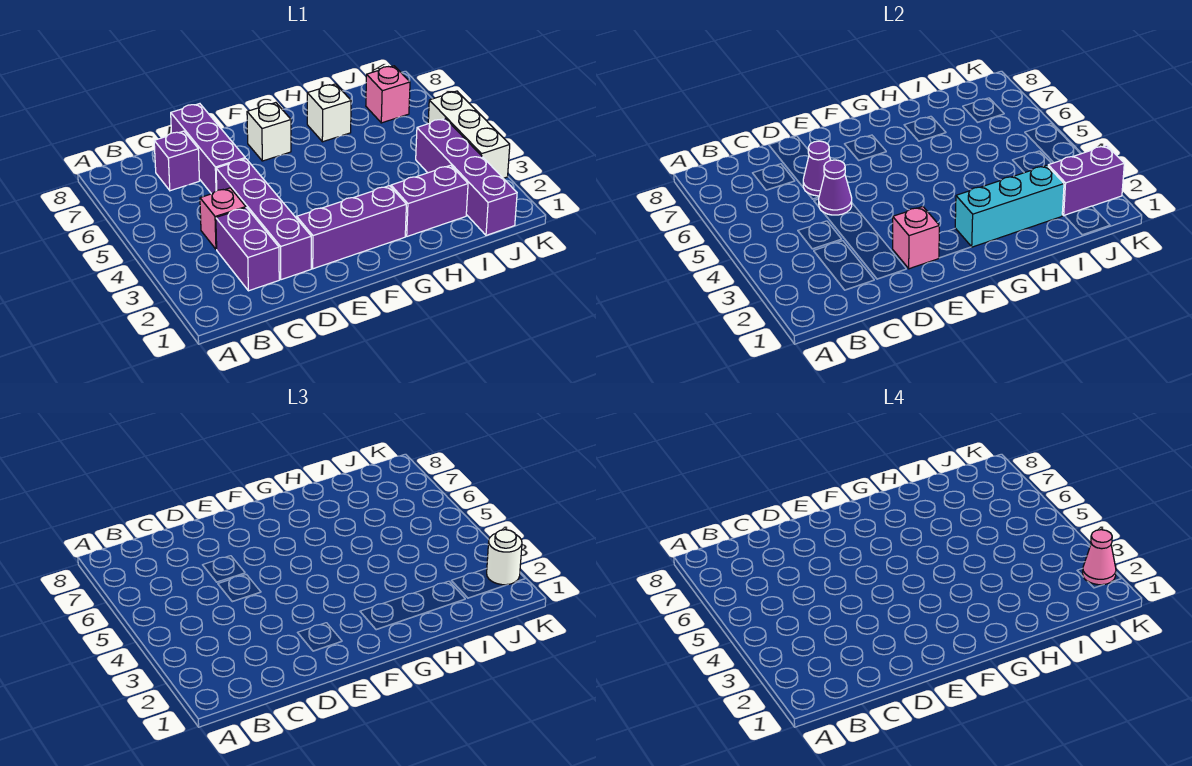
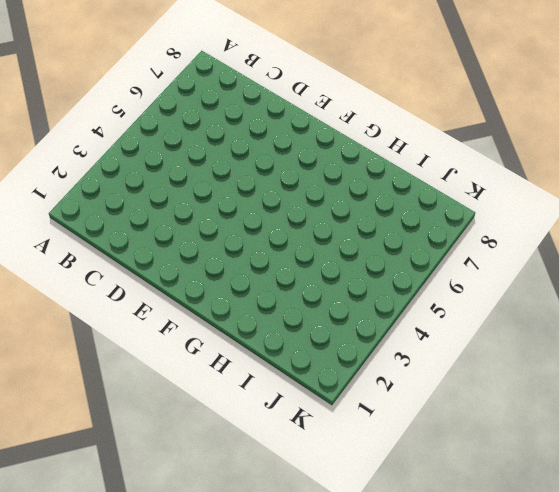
none -> purple brick C2:C3 level 1
none -> pink brick C4 level 1
none -> purple brick C7 level 1

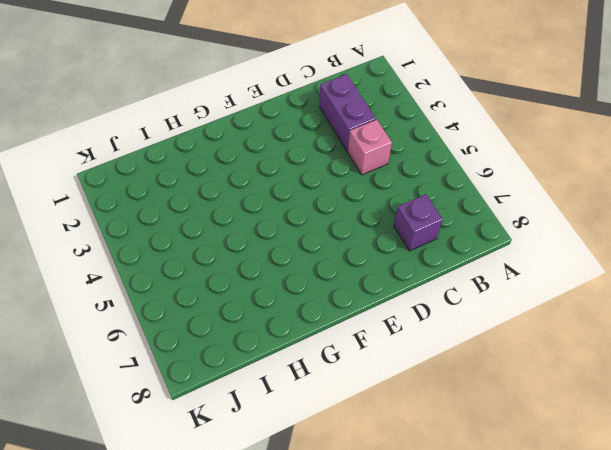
none -> purple brick D2:D5 level 1
none -> purple brick D6:D8 level 1
none -> purple brick E2:G2 level 1

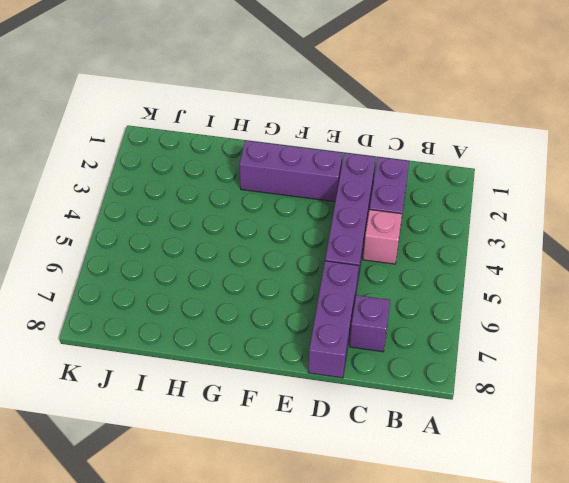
none -> white brick F7 level 1
none -> purple brick H2:I2 level 1
none -> white brick H7 level 1

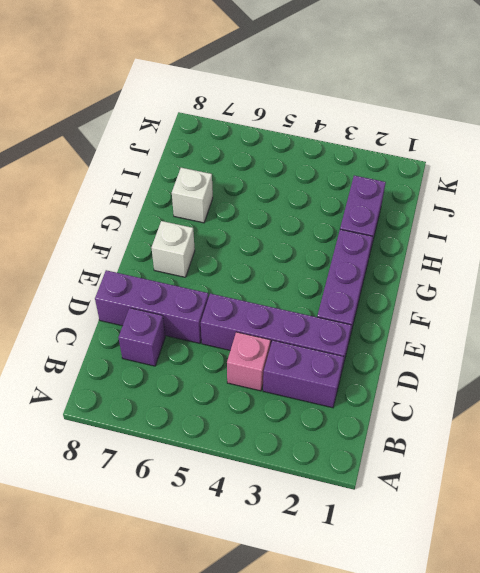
none -> purple brick J1:J4 level 1
none -> pink brick J7 level 1
none -> white brick K3:K5 level 1

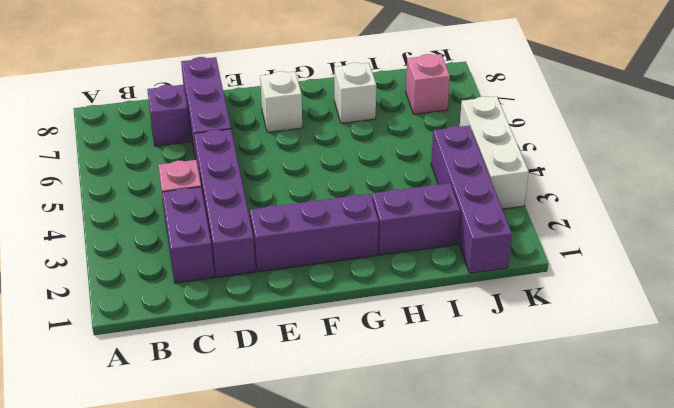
none -> purple cone D5 level 2
none -> purple cone D6 level 2
none -> pink brick E2 level 2

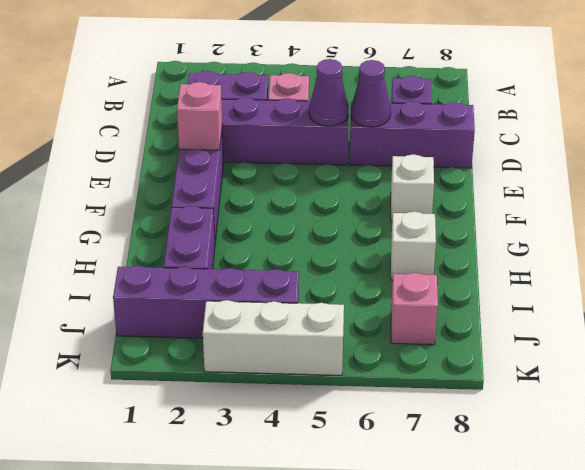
none -> cyan brick G2:I2 level 2
none -> purple brick J2:K2 level 2
none -> white round brick K2 level 3

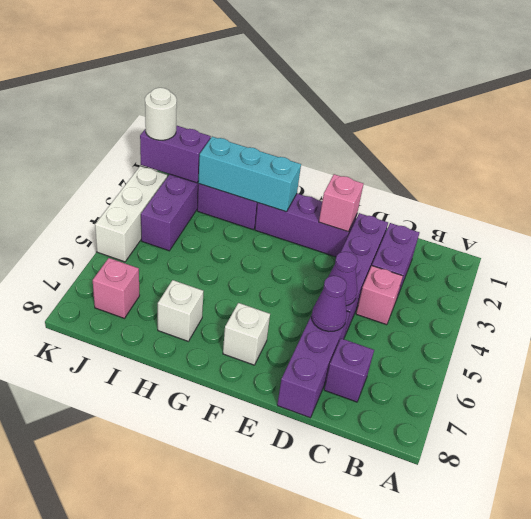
none -> pink cone K2 level 4

